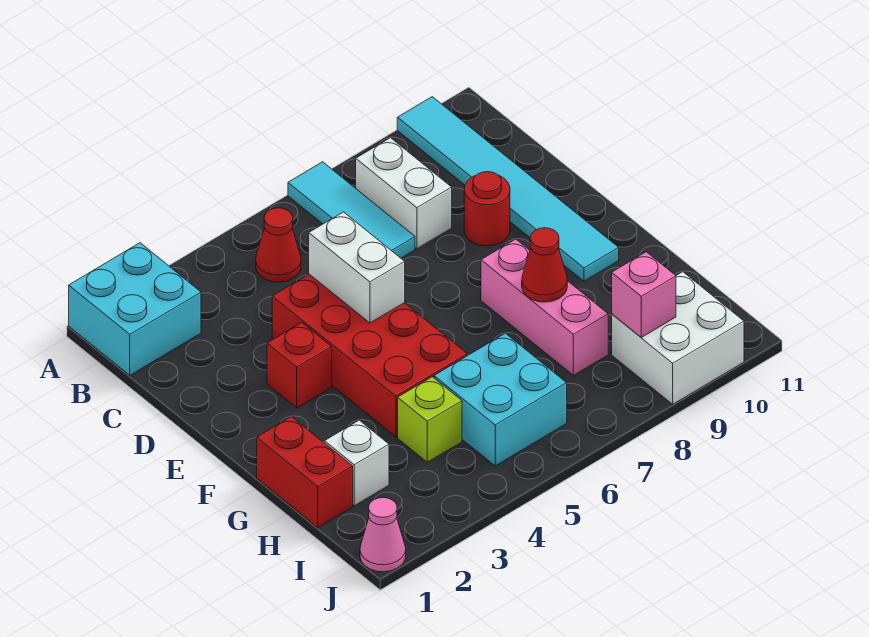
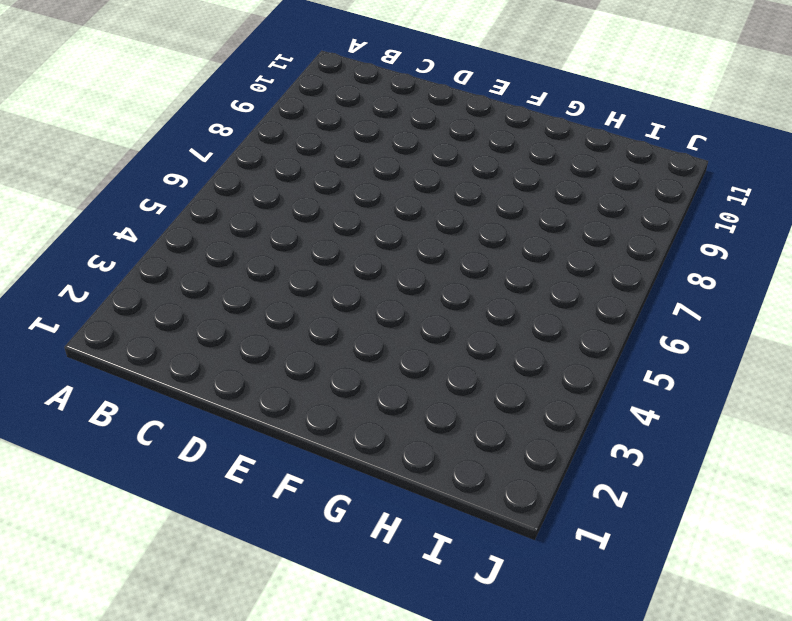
none -> cyan brick A1:B2 level 1
none -> cyan tile A7:C7 level 1
none -> cyan tile A10:F10 level 1

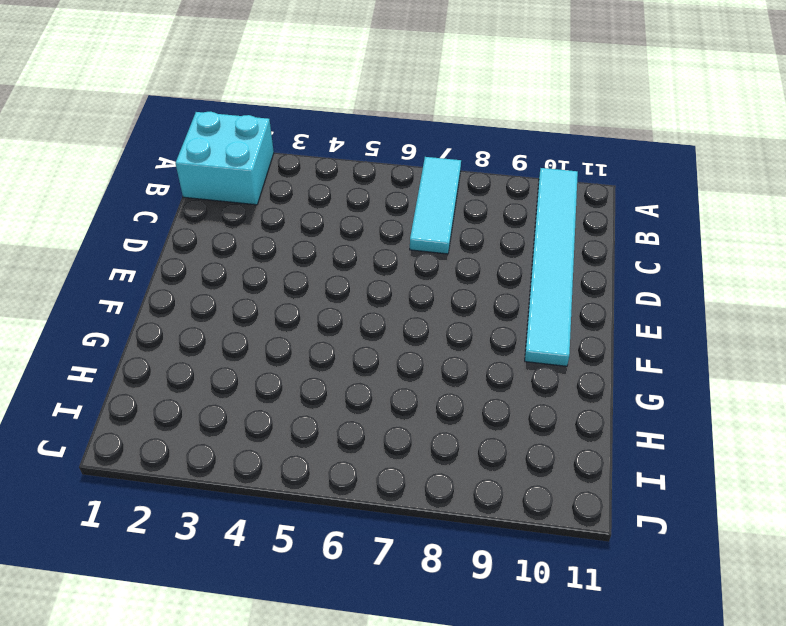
none -> red cone B5 level 1
none -> white brick B8:C8 level 1
none -> red brick D4:G5 level 1

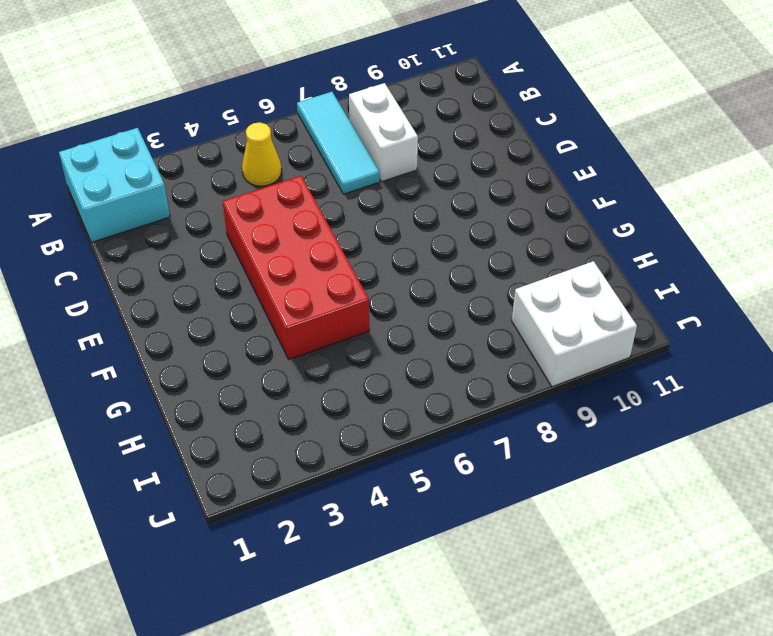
yellow cone B5 level 1 -> red cone B5 level 1
none -> cyan tile A10:F10 level 1
none -> red round brick D9 level 1
none -> red brick E3 level 1

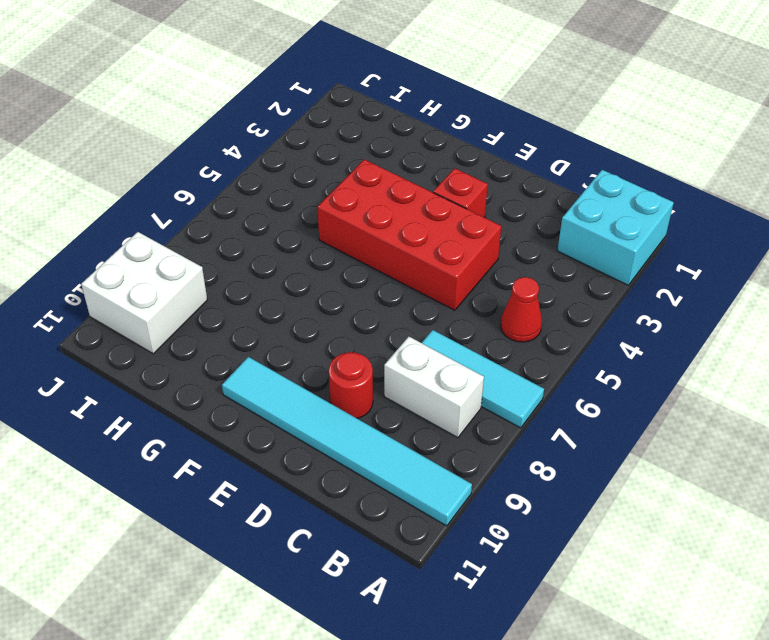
none -> pink brick F8:H8 level 1
none -> red brick G1:H1 level 1
none -> white brick H2 level 1

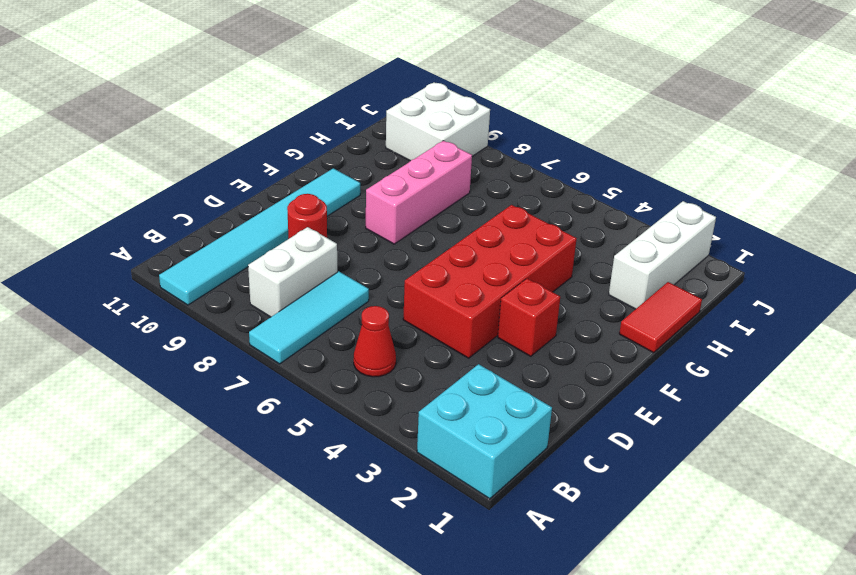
red tile G1:H1 level 1 -> red brick G1:H1 level 1
white brick H2:J2 level 1 -> white brick H2 level 1
none -> lime brick H4 level 1
none -> cyan brick H5:I6 level 1
none -> pink cone J1 level 1

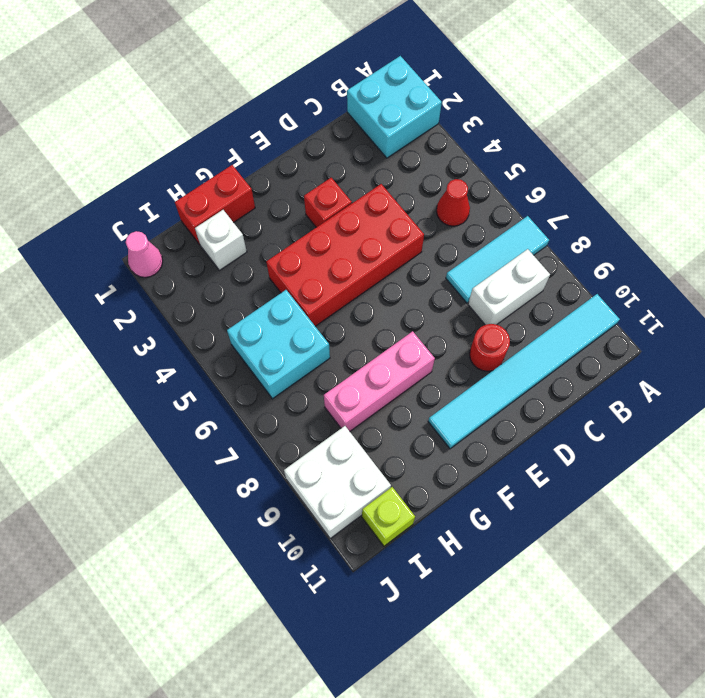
lime brick I11 level 1 -> lime brick H4 level 1
none -> white brick D5:E5 level 2
none -> red cone G8 level 2
none -> pink brick I9 level 2

